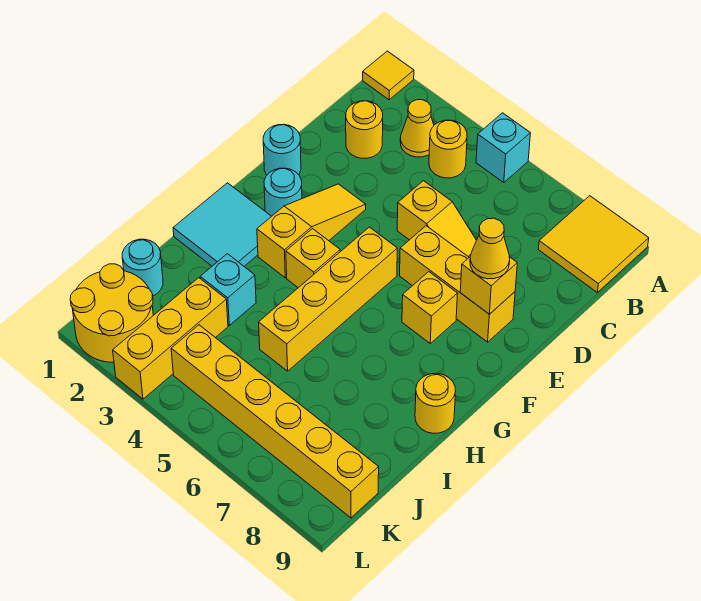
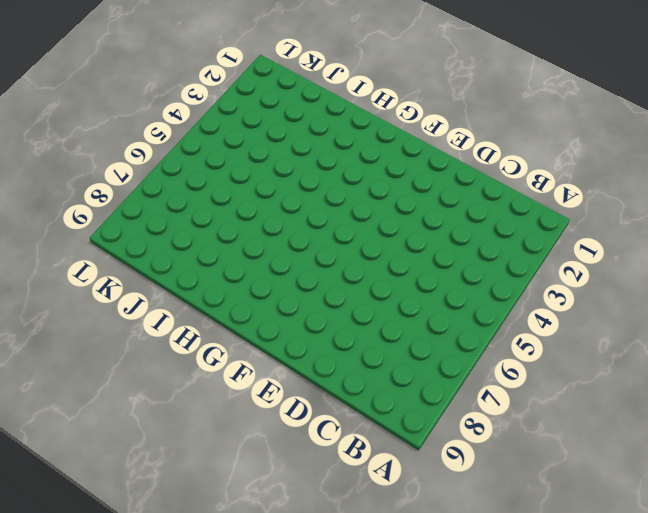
none -> yellow tile A1 level 1
none -> cyan brick A5 level 1
none -> yellow tile A8:B9 level 1

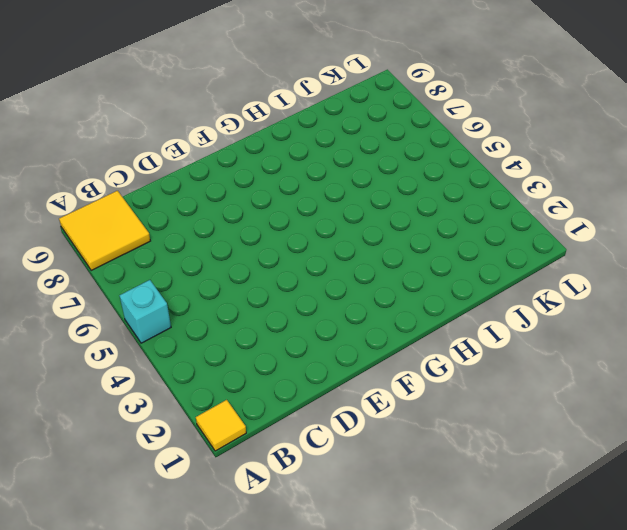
none -> yellow cone B3 level 1
none -> yellow round brick B4 level 1
none -> yellow round brick C2 level 1

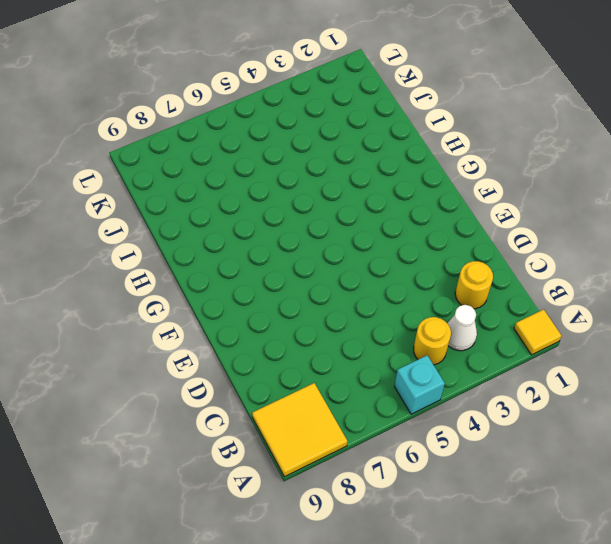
white cone B3 level 1 -> yellow cone B3 level 1
none -> yellow slope D5:D6 level 1 top 5
none -> cyan round brick E1 level 1
none -> yellow slope E3:G3 level 1 top G

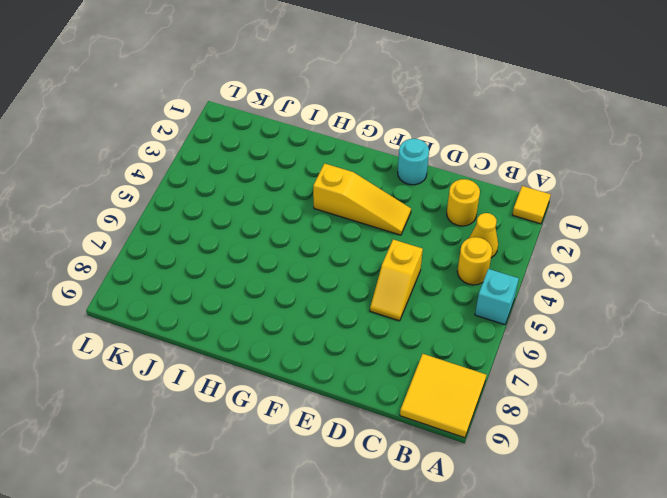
none -> yellow brick E6:E8 level 1
none -> cyan round brick F2 level 1
none -> yellow brick F5:I5 level 1

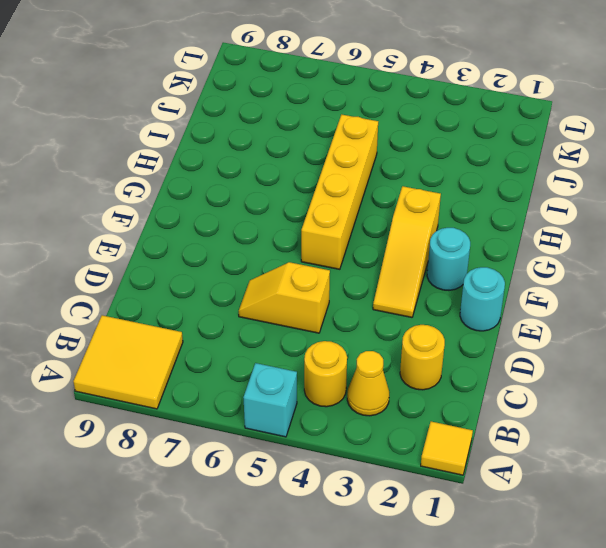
none -> yellow brick E6:E8 level 1
none -> yellow brick F7 level 1
none -> cyan tile G1:H2 level 1

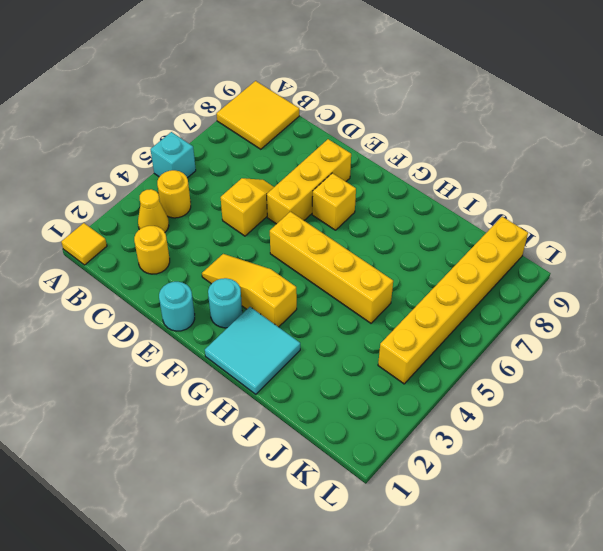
none -> yellow brick G4 level 1
none -> yellow round brick H9 level 1
none -> cyan brick I3 level 1

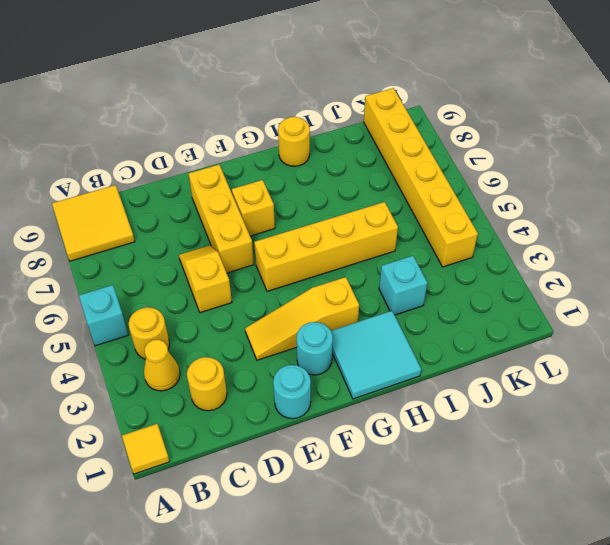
none -> yellow brick G4 level 1
none -> cyan round brick J1 level 1
none -> yellow brick J3:L3 level 1

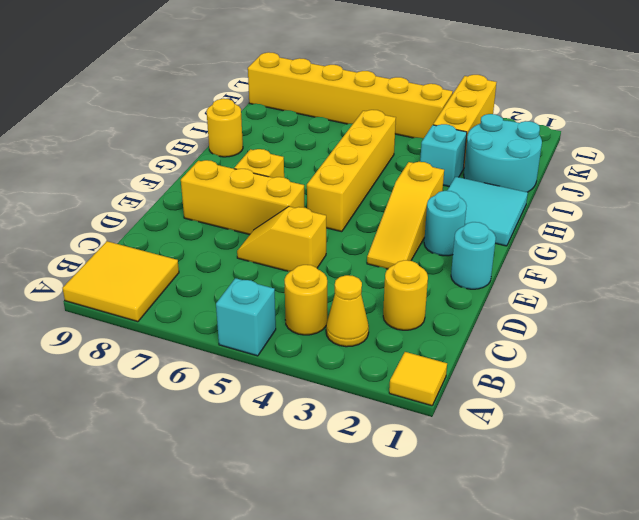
cyan round brick I1:J2 level 1 -> cyan round brick J1 level 1
none -> yellow brick G4 level 1
none -> yellow round brick K1:L2 level 1
none -> yellow brick E8 level 2

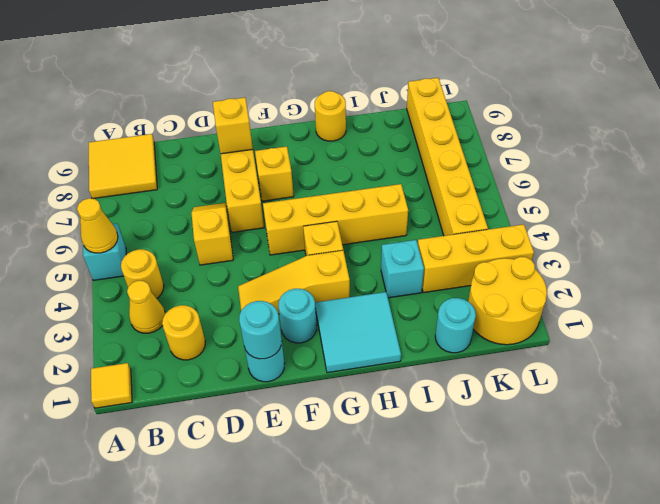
yellow cone A5 level 2 -> yellow cone E8 level 3
cyan round brick E1 level 2 -> none

